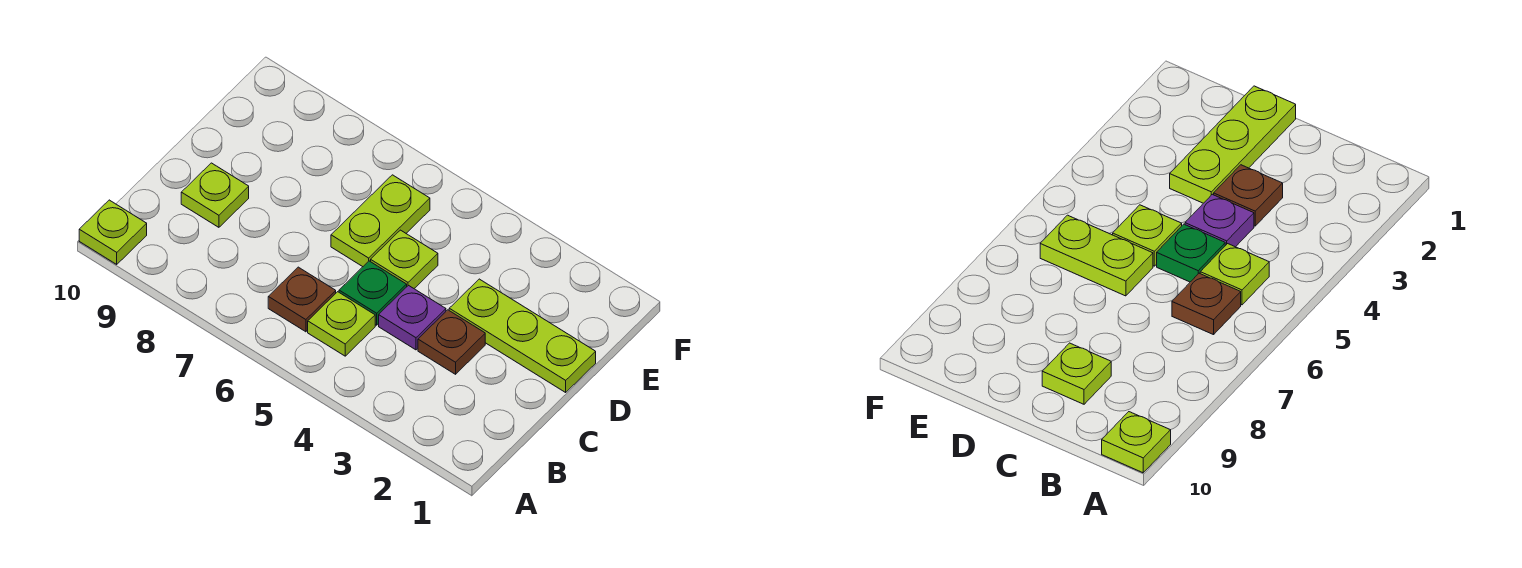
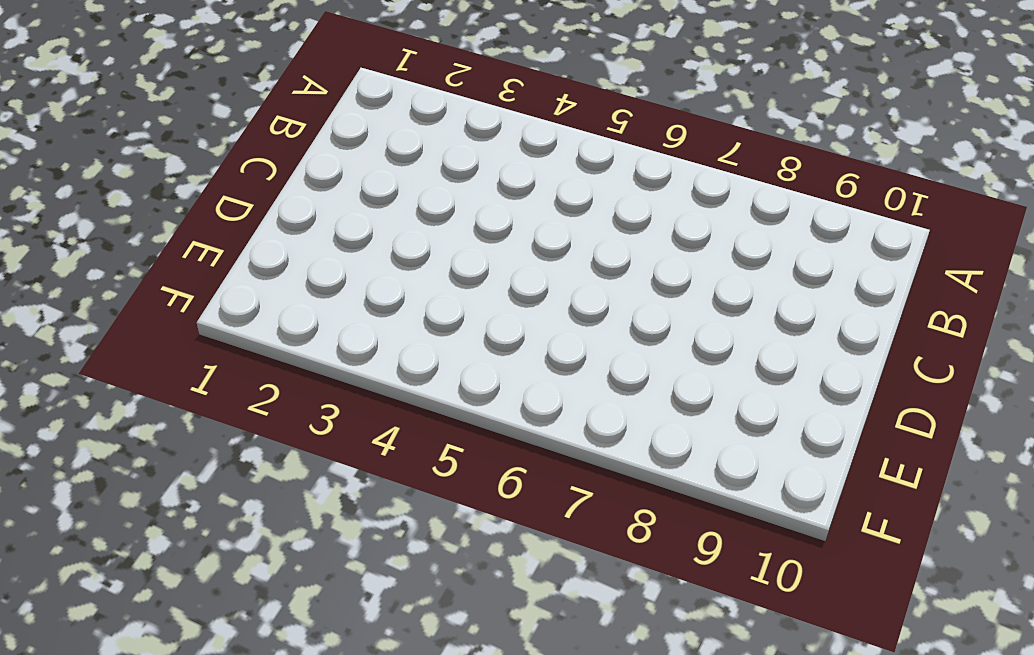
none -> lime plate A10 level 1
none -> lime plate B5 level 1

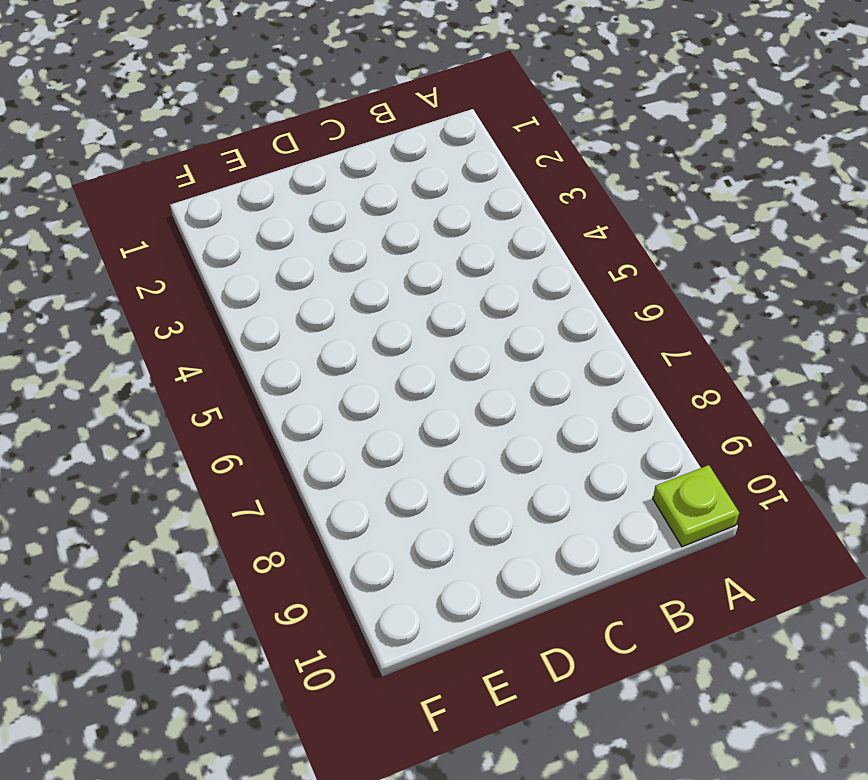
none -> lime plate B5 level 1
none -> brown plate B6 level 1

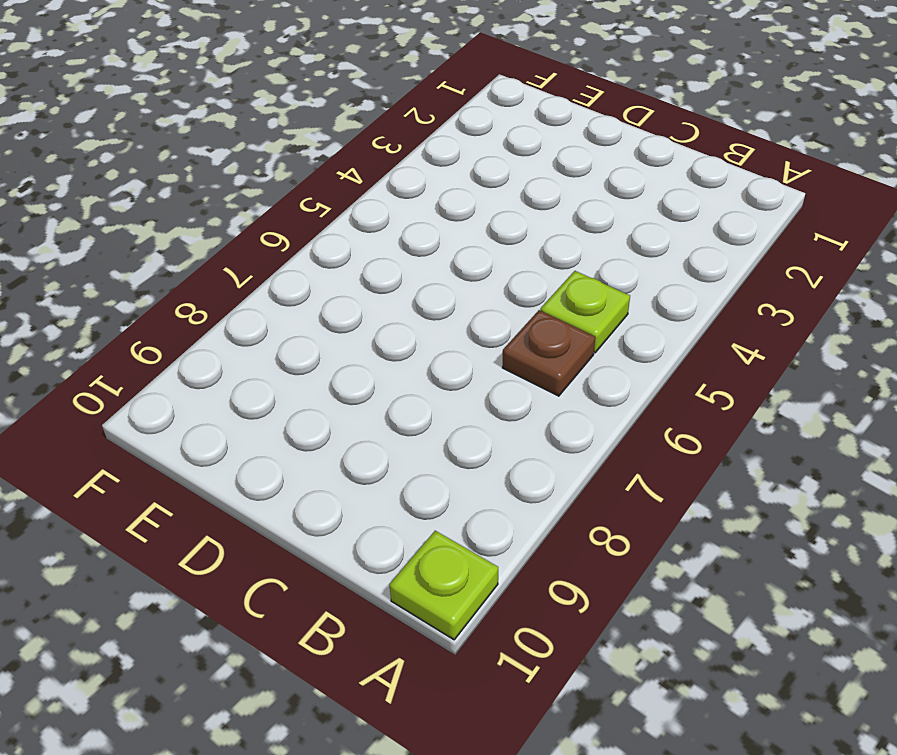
none -> brown plate C3 level 1
none -> purple plate C4 level 1

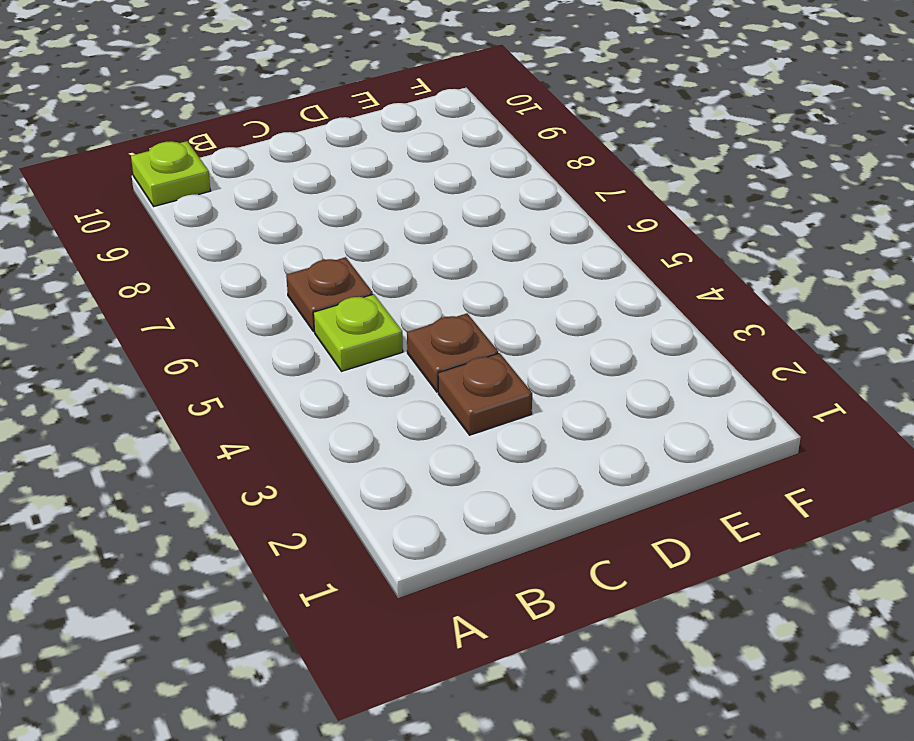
brown plate C4 level 1 -> purple plate C4 level 1
none -> green plate C5 level 1
none -> lime plate C9 level 1

